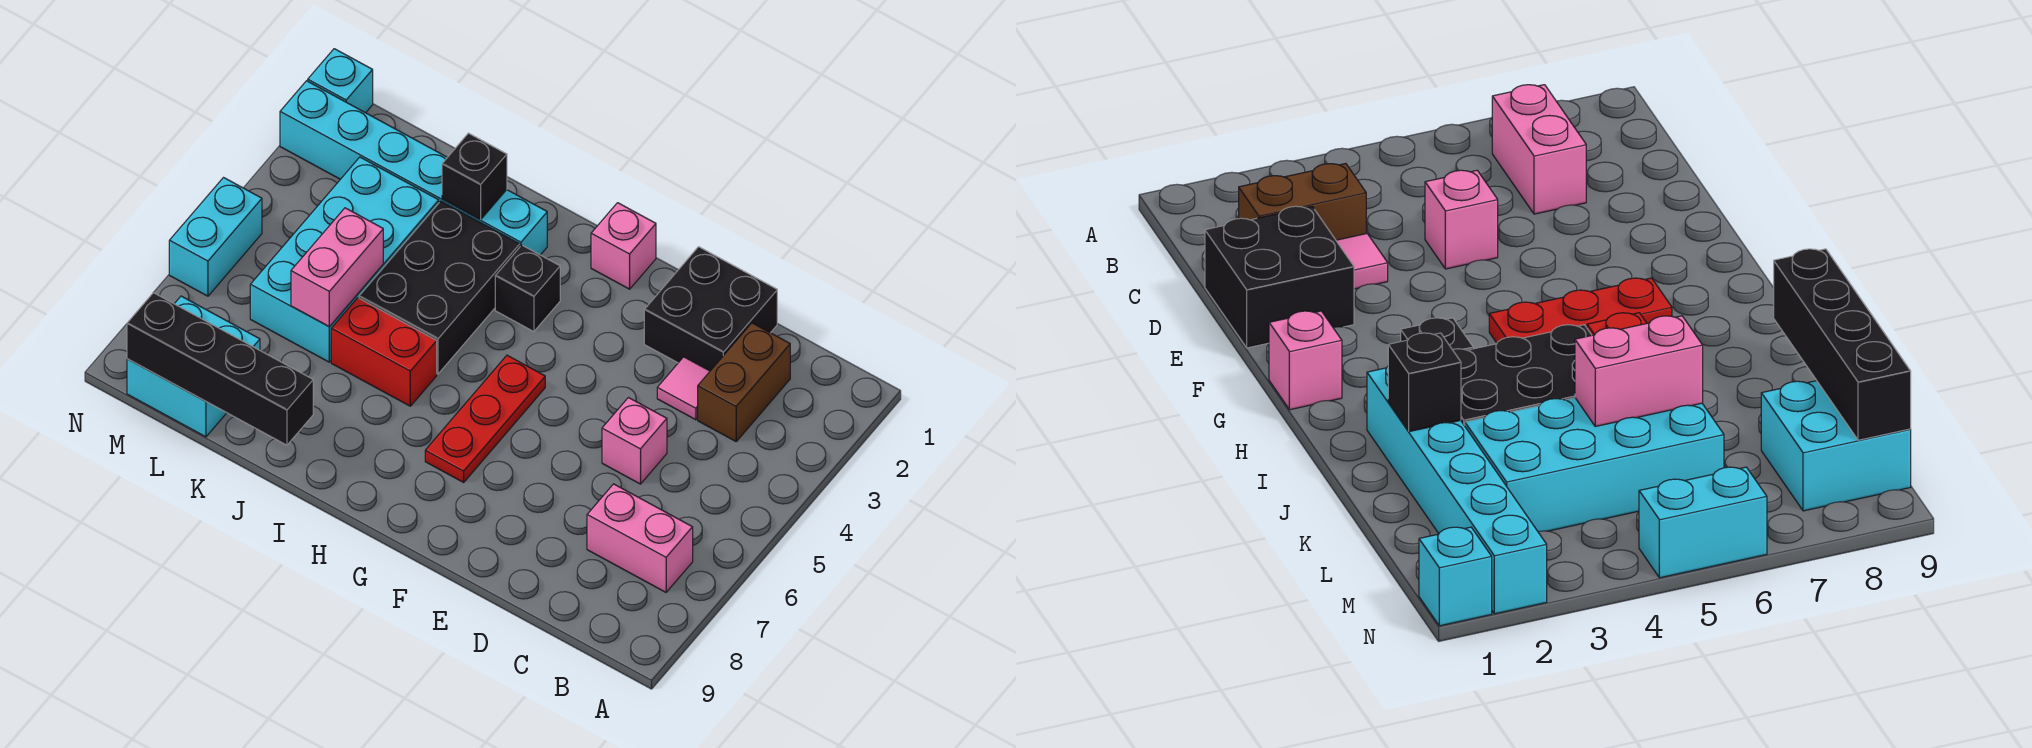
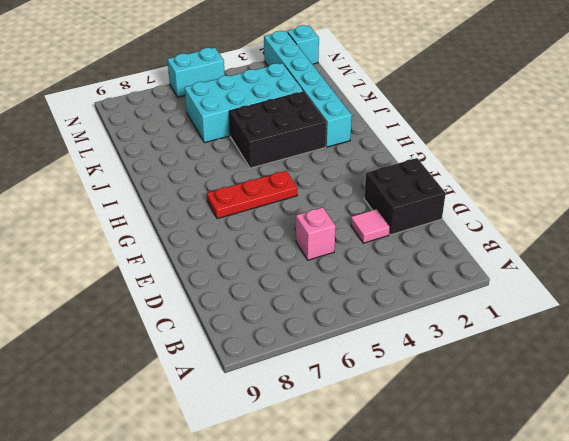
none -> pink brick B7:C7 level 1
none -> brown brick C2:C3 level 1
none -> pink brick G1 level 1

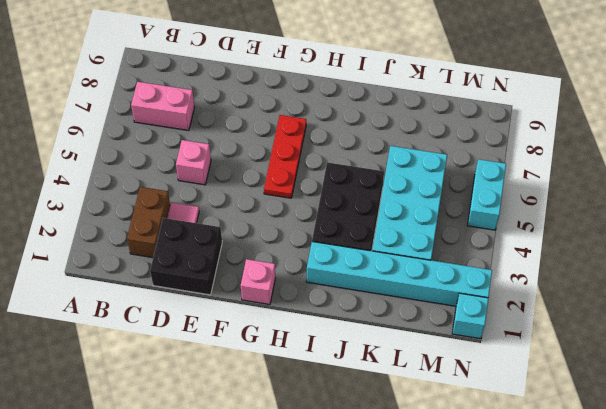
none -> black brick H3 level 1
none -> red brick I6:J6 level 1
none -> cyan brick L8:M9 level 1

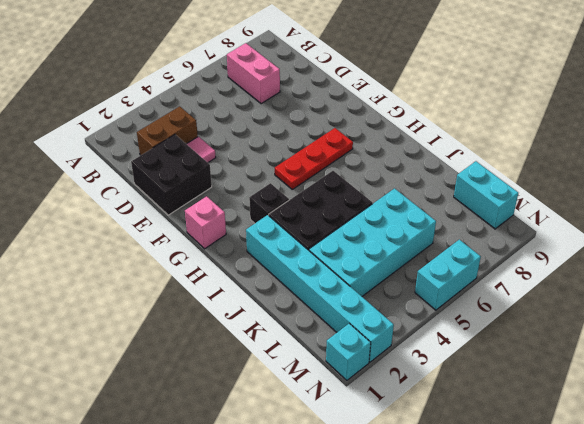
cyan brick L9:M9 level 1 -> cyan brick L8:M9 level 1
none -> pink brick D5 level 1
none -> red brick I6:J6 level 1
none -> black brick J2 level 2

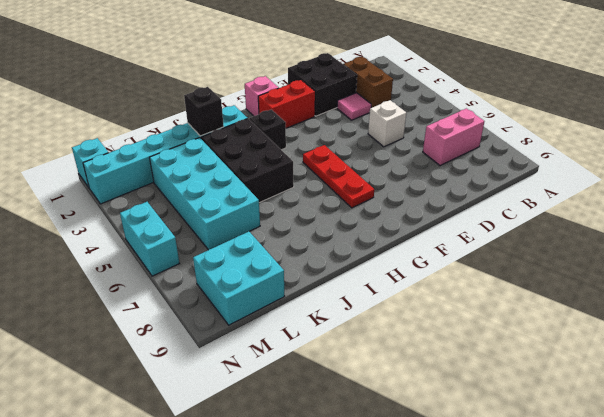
white brick D5 level 1 -> pink brick D5 level 1
red brick F2:G2 level 1 -> red brick I6:J6 level 1
none -> black brick J9:M9 level 2
none -> pink brick K5:K6 level 2

